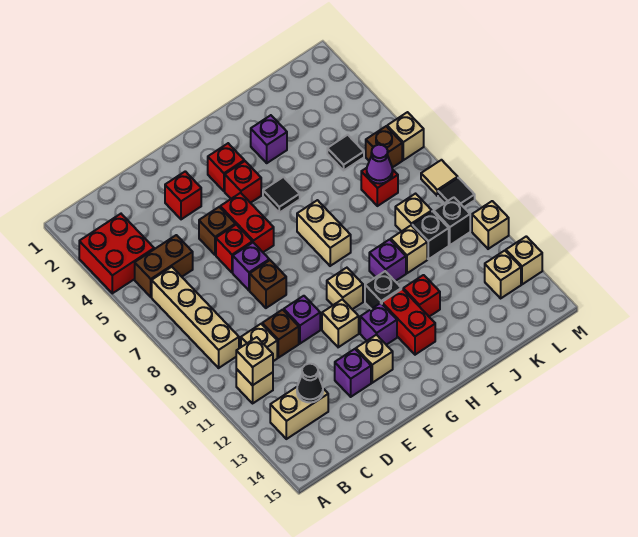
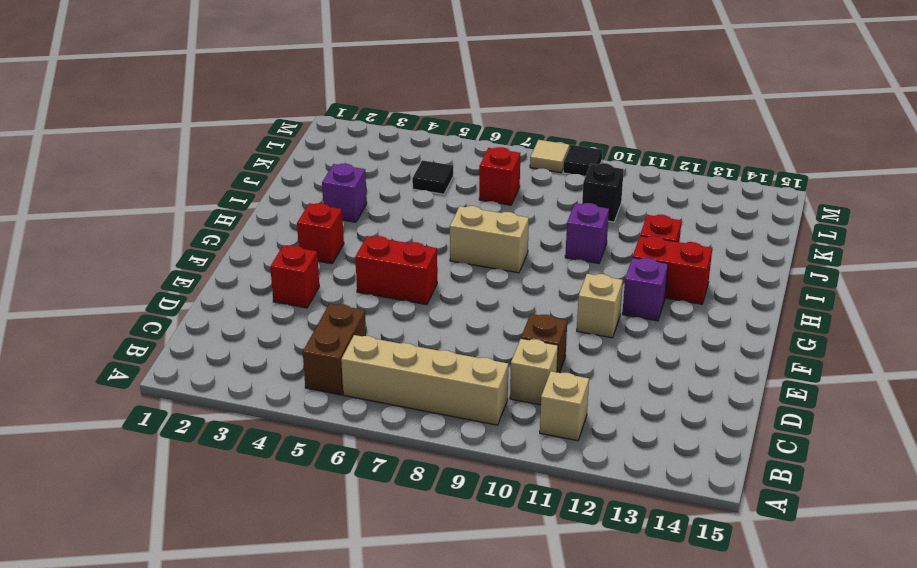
none -> red brick A3:B4 level 1
none -> tan brick B13:C13 level 1
none -> brown brick E5 level 1
none -> red brick E6 level 1

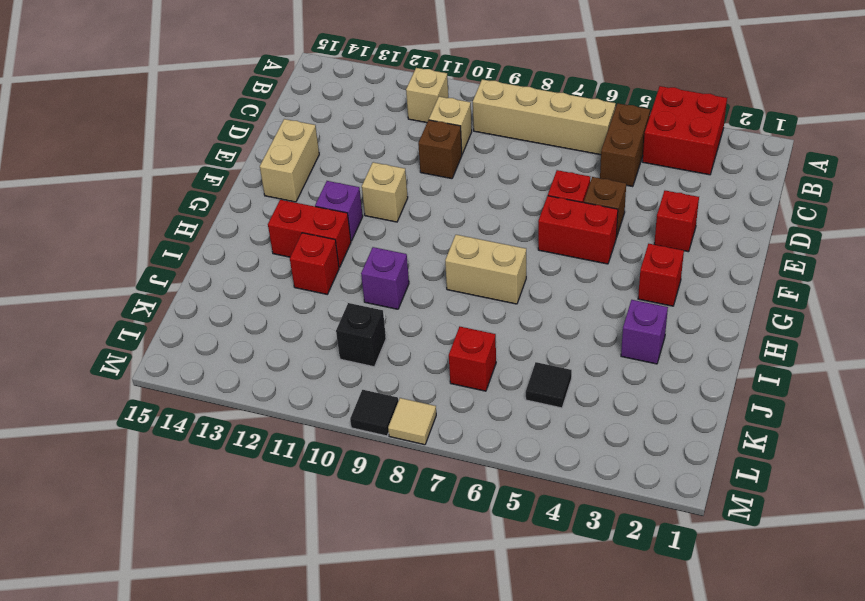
tan brick E14:F14 level 1 -> tan brick B13:C13 level 1
none -> purple brick E7 level 1
none -> brown brick E8 level 1
none -> purple brick E10 level 1
none -> purple brick E13 level 1

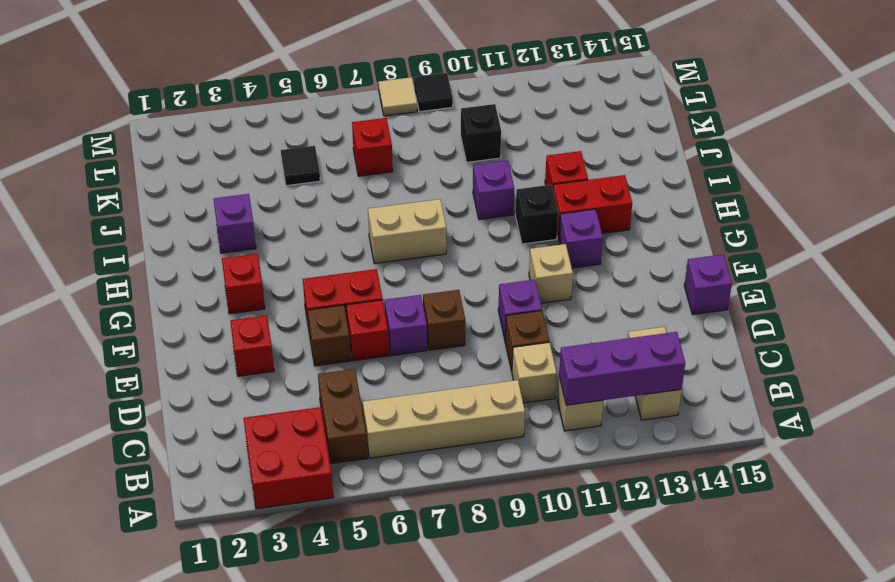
purple brick B11:B13 level 2 -> tan brick B11 level 2
purple brick E15 level 1 -> purple brick E13 level 1
none -> tan brick F13 level 1
none -> red brick G4 level 1
none -> tan brick G10 level 1
none -> black tile H5 level 1

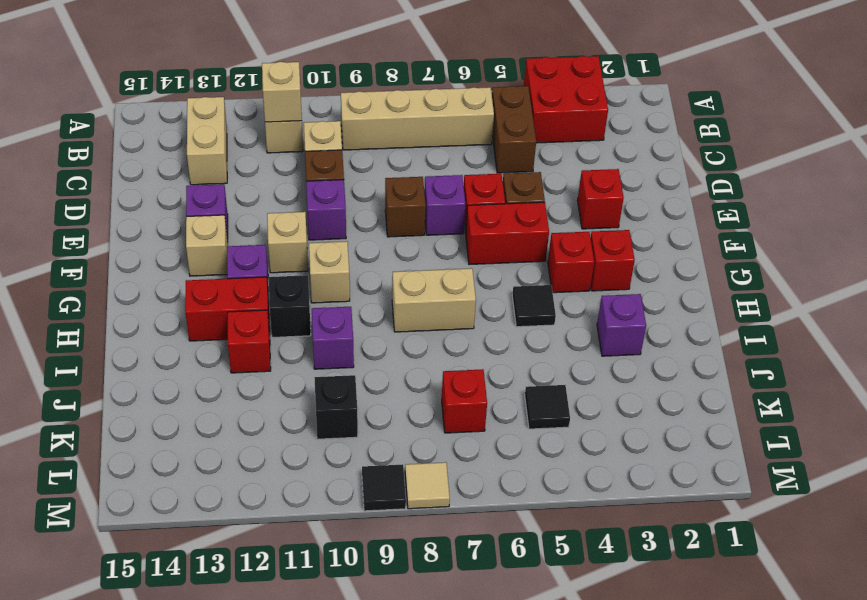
none -> tan brick J10 level 1
none -> tan brick K9 level 1
none -> brown brick L6 level 1
none -> black brick L10 level 1

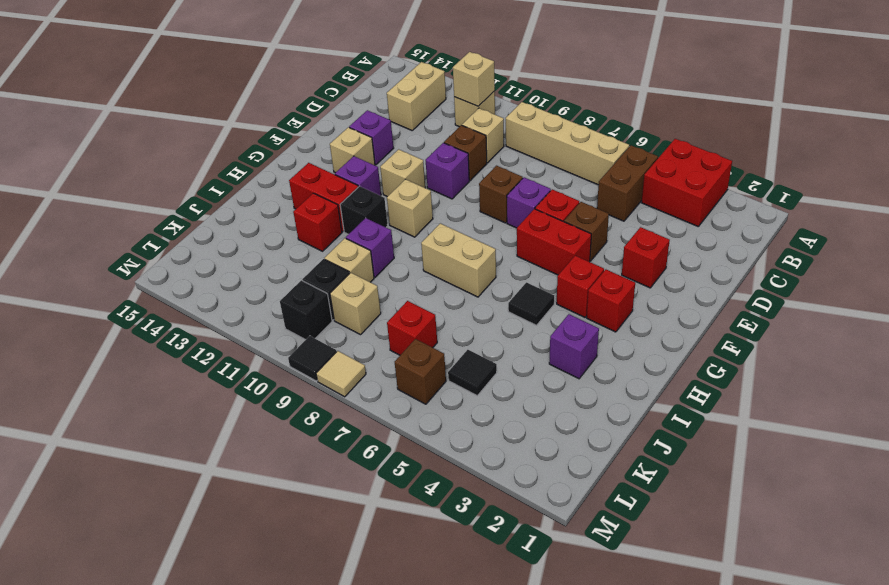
none -> tan brick L13 level 1
none -> tan brick M6 level 1
none -> tan brick M11 level 1
none -> tan brick M13 level 1

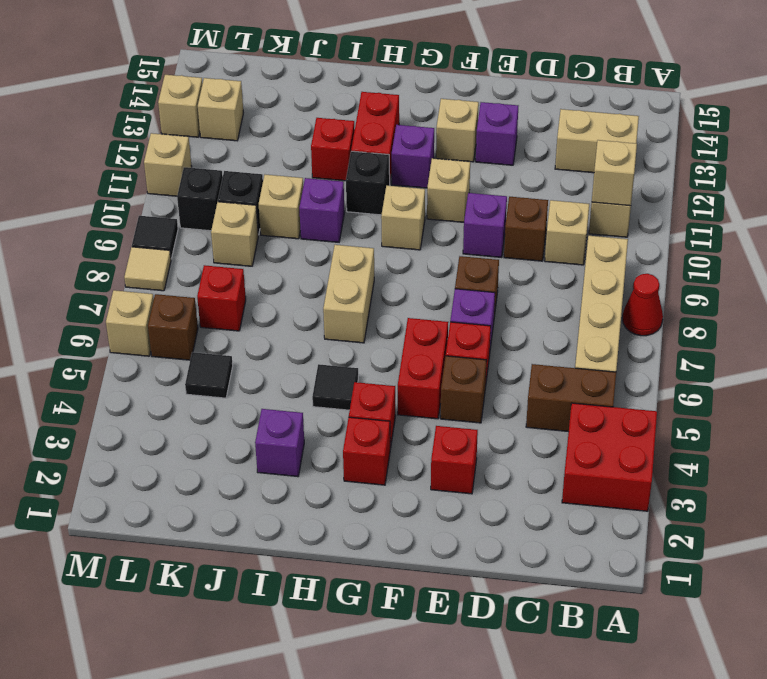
red cone A8 level 1 -> none
none -> black cone C13 level 2
none -> purple cone K7 level 2

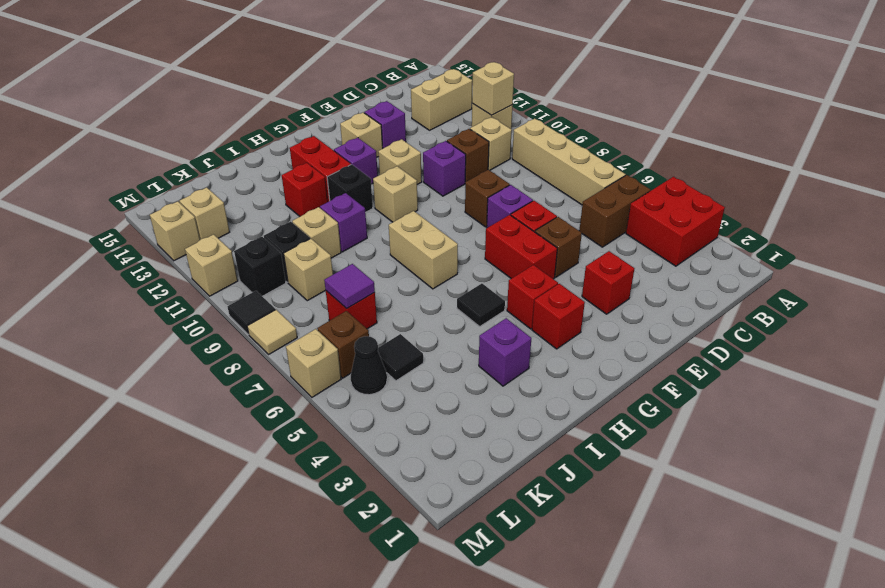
purple tile K7 level 2 -> purple cone K7 level 2
black cone L5 level 1 -> black cone C13 level 2

